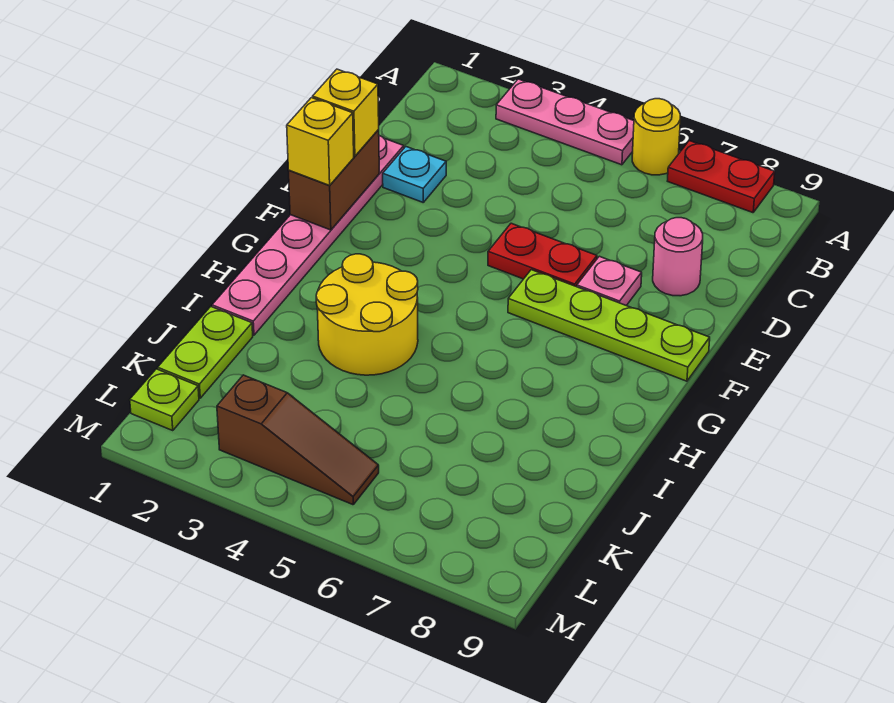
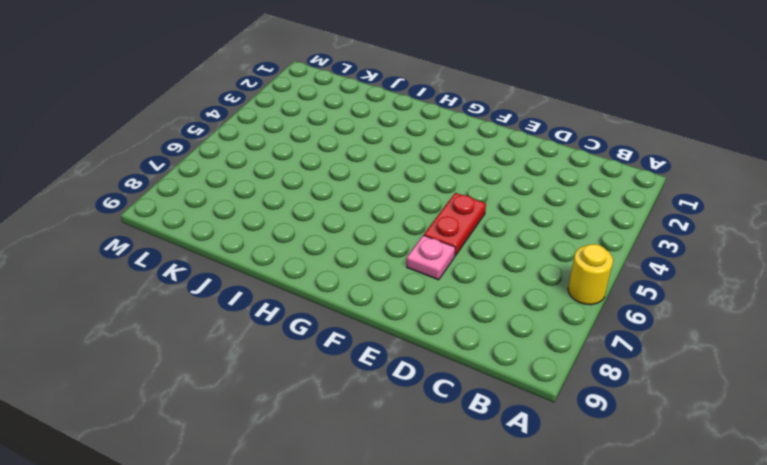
none -> pink plate A3:A5 level 1
none -> red plate A7:A8 level 1
none -> pink plate D1:I1 level 1

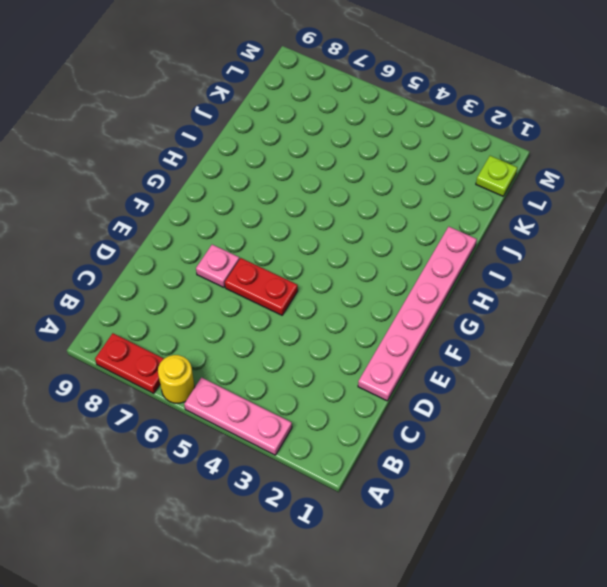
none -> cyan plate D2 level 1
none -> pink round brick D8 level 1
none -> lime plate F6:F9 level 1

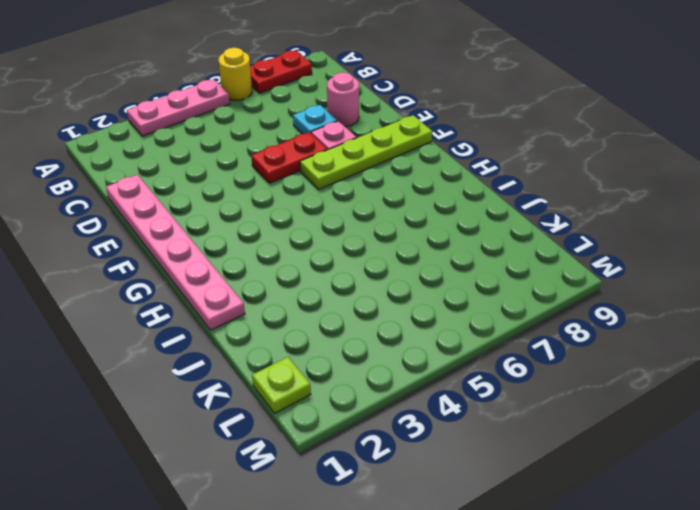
cyan plate D7 level 1 -> cyan plate D2 level 1
none -> yellow round brick H3:I4 level 1
none -> lime plate J1:K1 level 1
none -> brown slope L3:L5 level 1 top 3

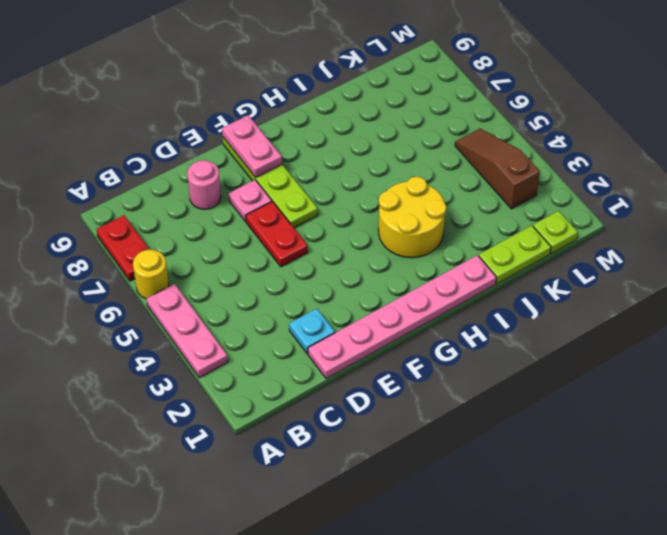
pink plate F8:F9 level 2 -> none
none -> brown brick E1:F1 level 2
none -> yellow brick E1 level 3
none -> yellow brick F1 level 3

